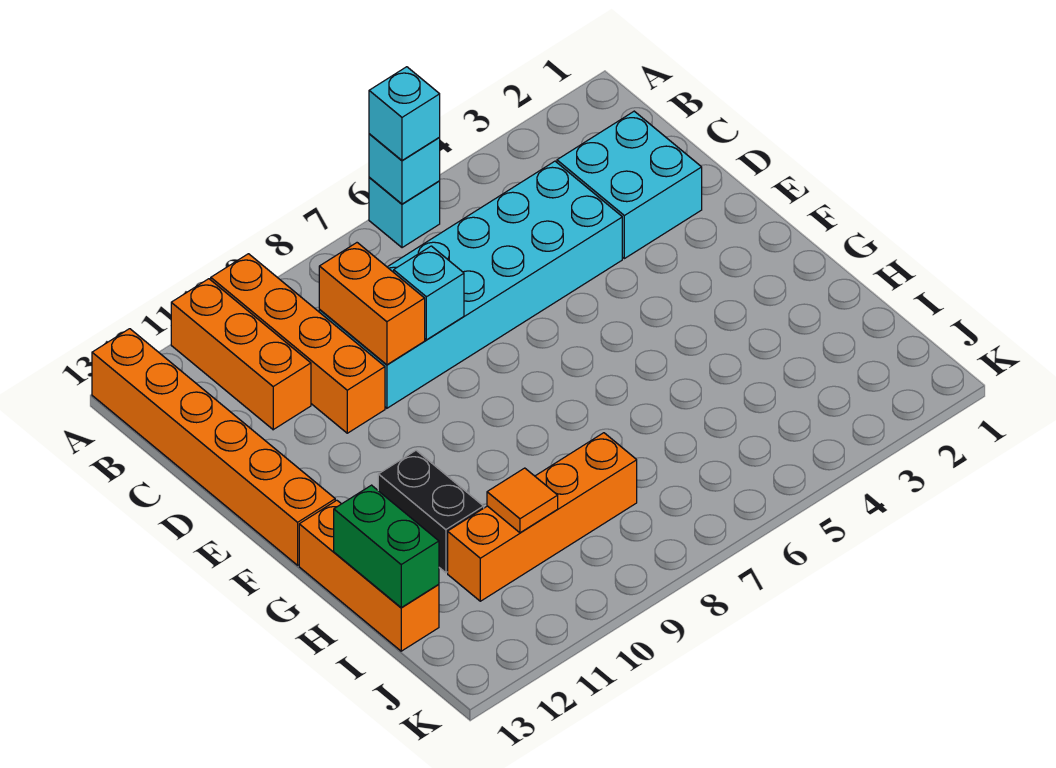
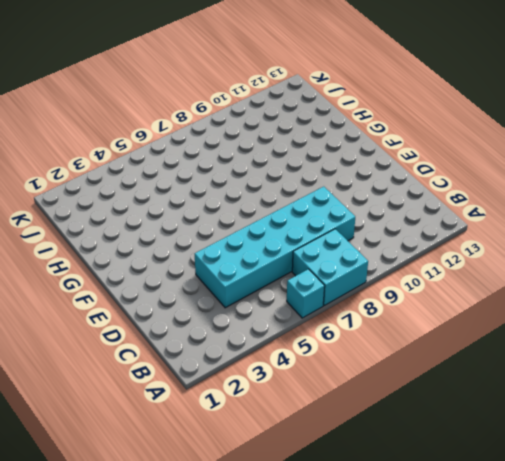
cyan brick A7:B8 level 1 -> cyan brick C2:D3 level 1
none -> orange brick A10:D10 level 1
none -> orange brick A11:C11 level 1
none -> orange brick A13:F13 level 1

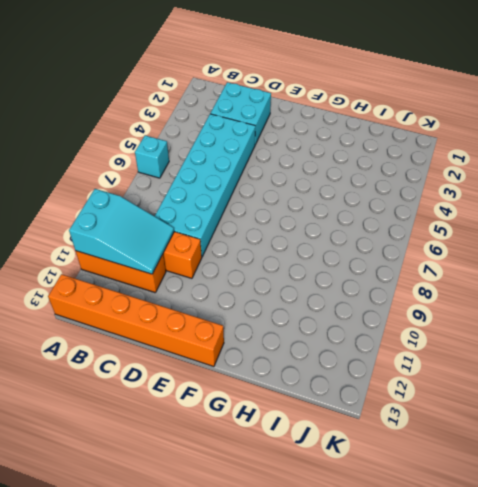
cyan slope A10:C11 level 2 top A -> none
none -> black brick G11:H11 level 1
none -> orange brick G13:I13 level 1
none -> orange brick I8:I11 level 1

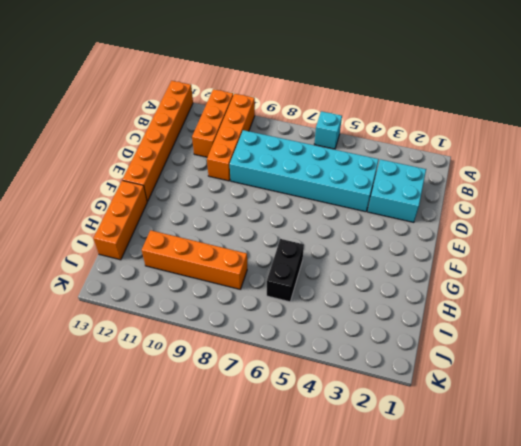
black brick H6:I6 level 1 -> black brick G11:H11 level 1
none -> cyan brick A6 level 2
none -> orange brick C9:D9 level 2
none -> cyan brick D8 level 2

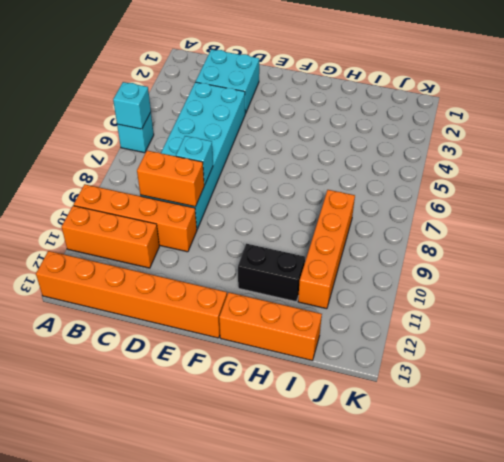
none -> green brick H13:I13 level 2
none -> orange tile I10 level 2
none -> cyan brick A6 level 3

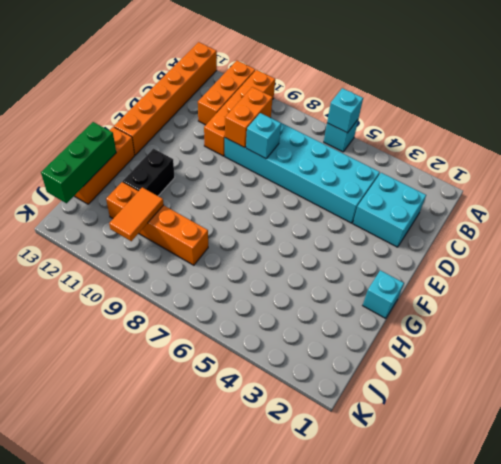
cyan brick G1 level 1 -> cyan brick A6 level 3
green brick H13:J13 level 2 -> green brick H13:I13 level 2
orange tile I10:J10 level 2 -> orange tile I10 level 2

